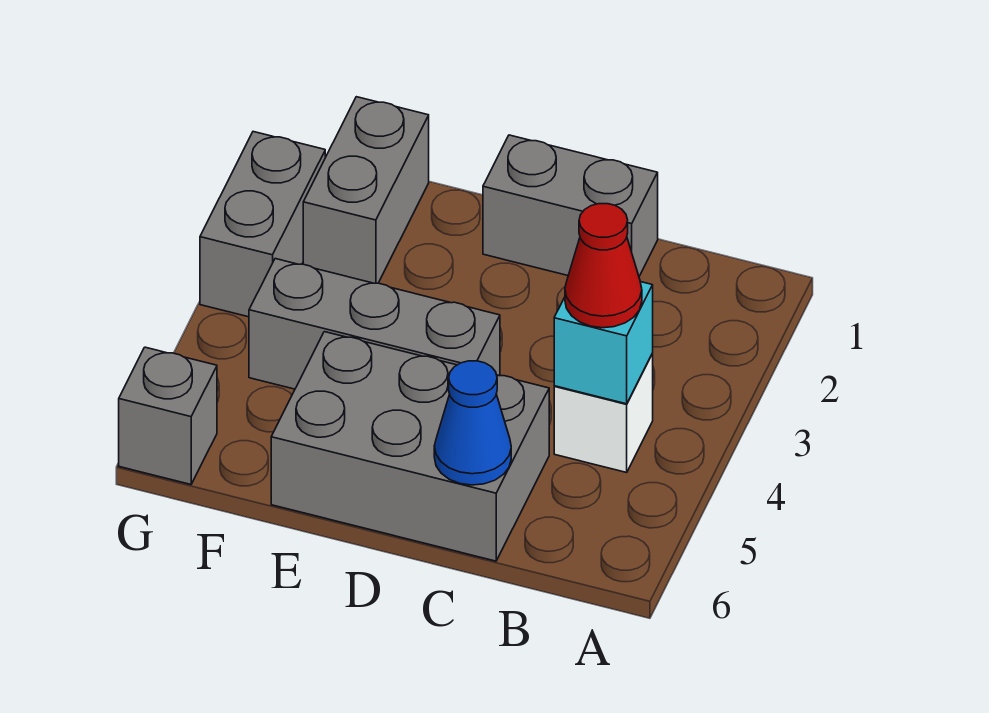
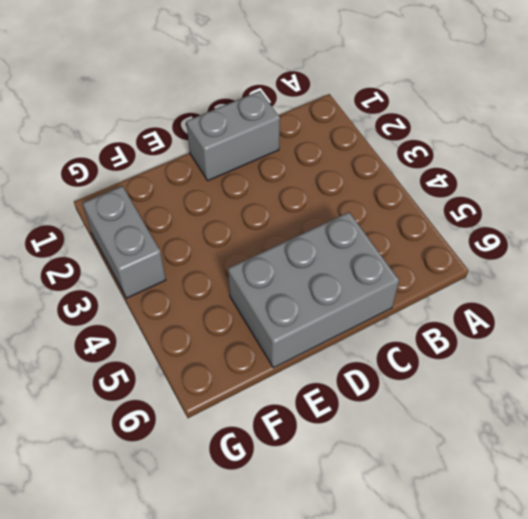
none -> white brick B4 level 1
none -> grey brick D4:F4 level 1

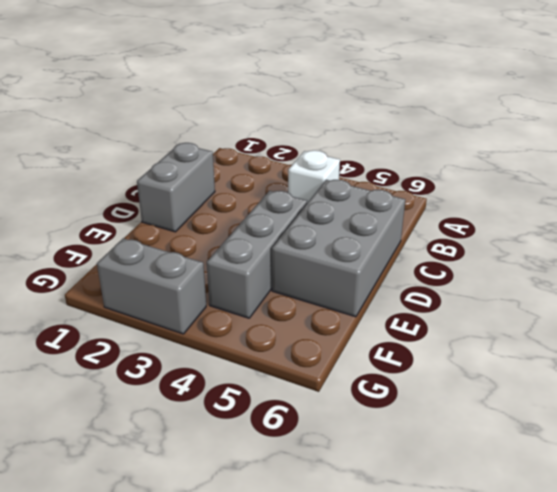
none -> grey brick F1:F2 level 1
none -> grey brick G6 level 1

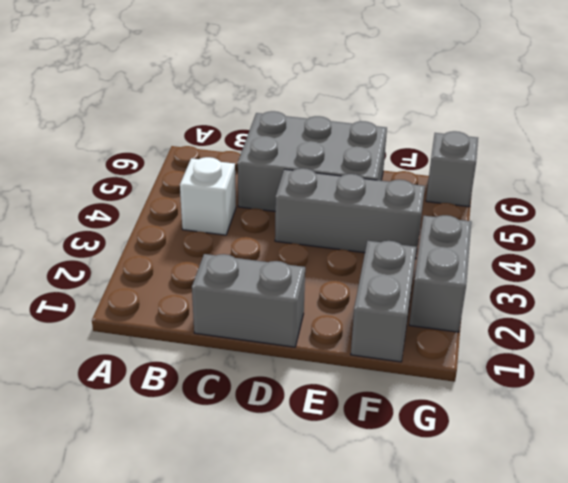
none -> cyan brick B4 level 2
none -> blue cone C6 level 2

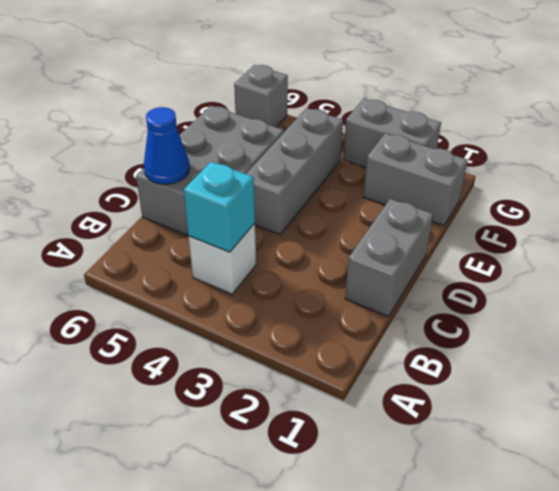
none -> red cone B4 level 3

